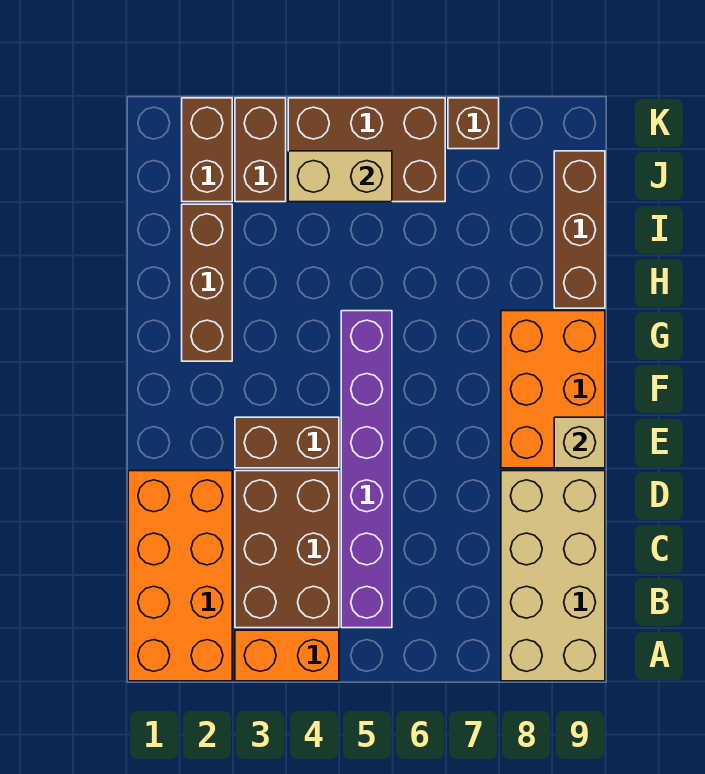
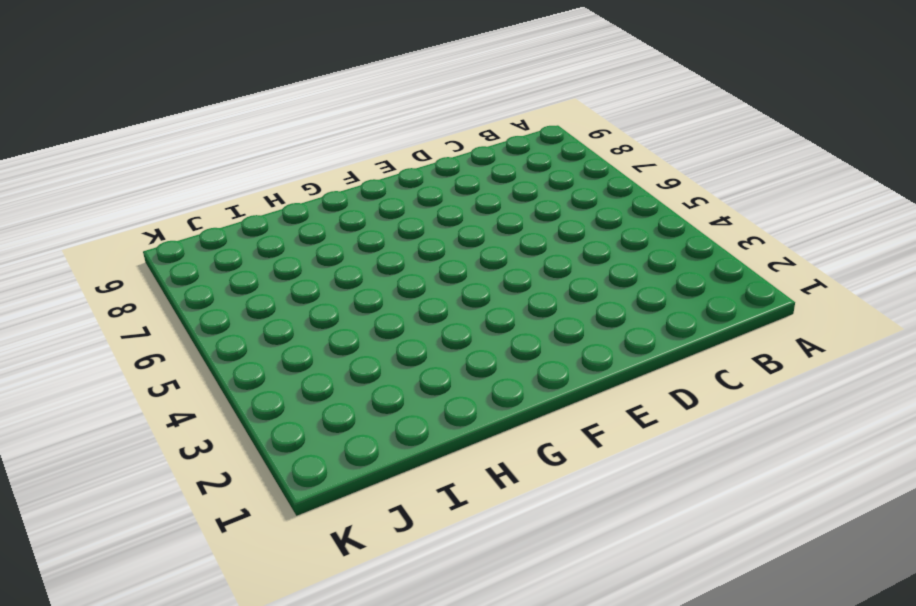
none -> orange brick A1:D2 level 1
none -> orange brick A3:A4 level 1
none -> tan brick A8:D9 level 1

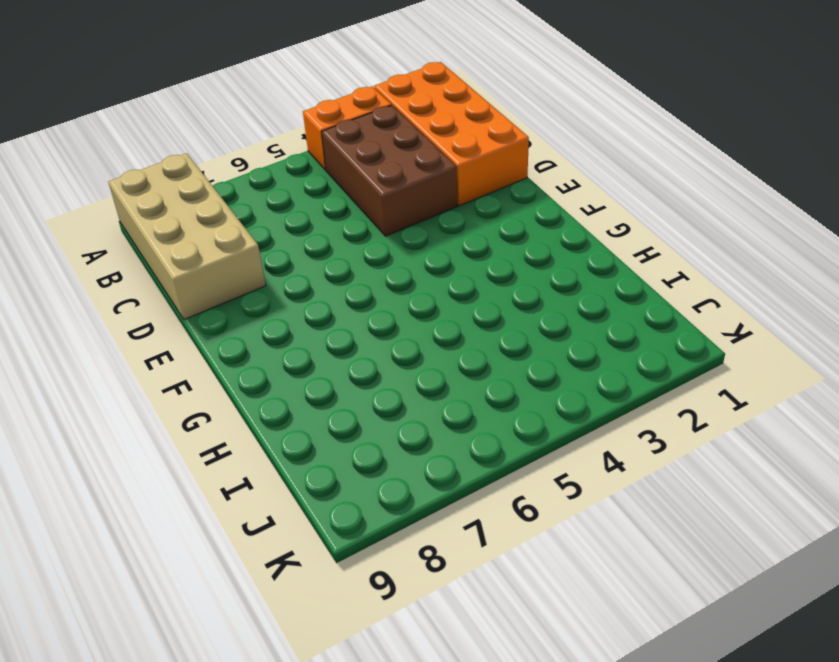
none -> purple brick B5:G5 level 1
none -> brown brick E3:E4 level 1
none -> orange brick E8:G9 level 1

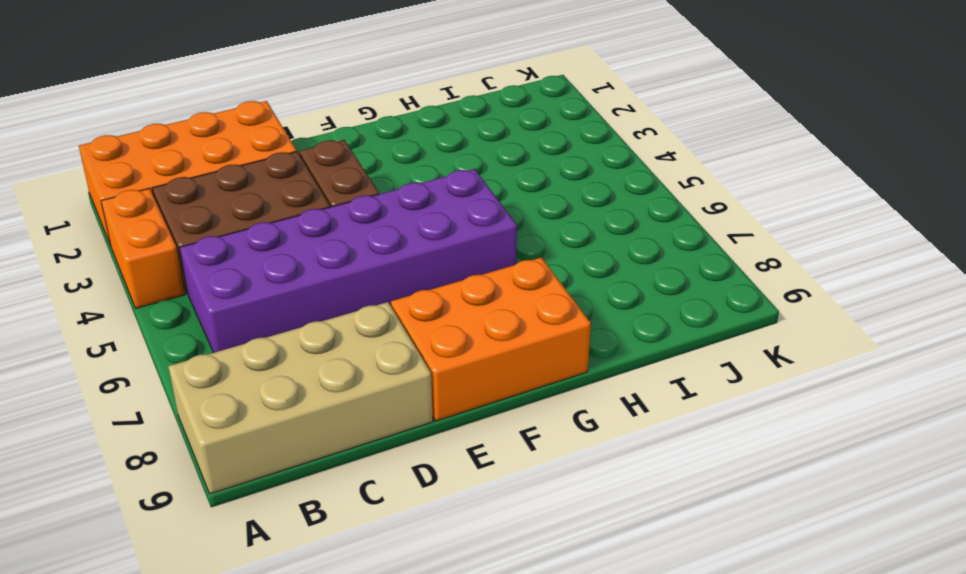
purple brick B5:G6 level 1 -> purple brick B5:G5 level 1
none -> brown brick G2:I2 level 1
none -> brown brick H9:J9 level 1
none -> brown brick J2:K2 level 1

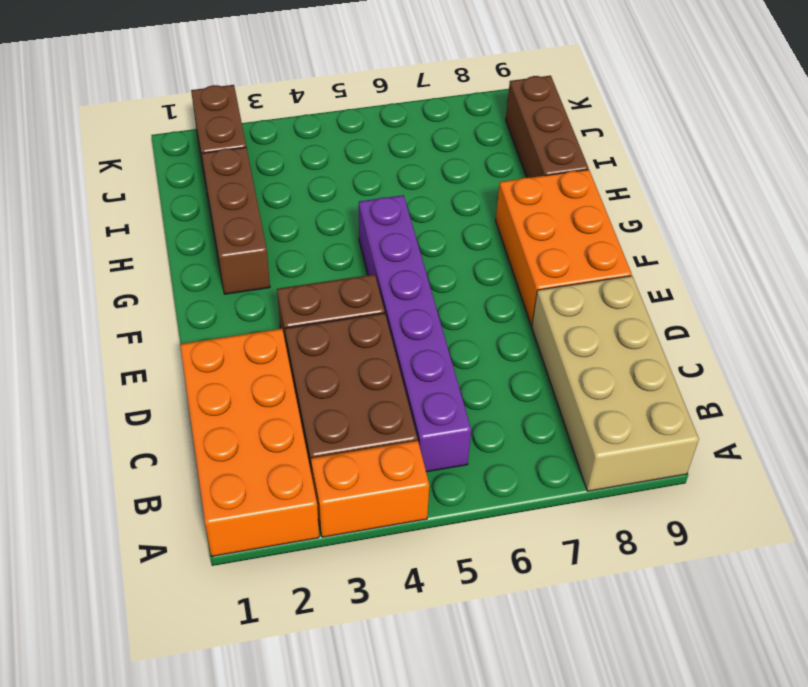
none -> brown brick J3:K3 level 1
none -> brown brick J4:K6 level 1
none -> brown brick K7 level 1

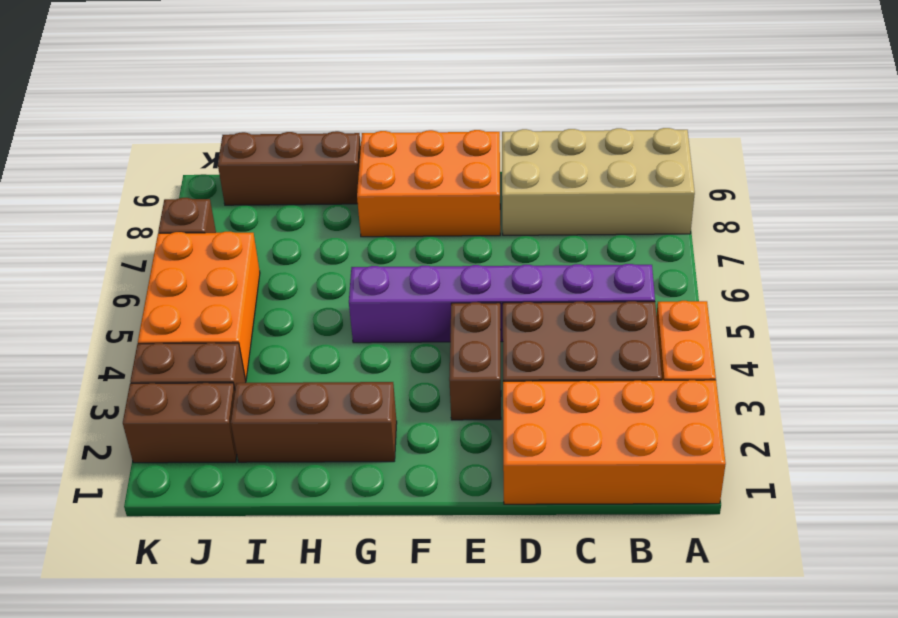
orange brick J4:K6 level 1 -> brown brick J4:K6 level 1
none -> tan brick E9 level 2
none -> tan brick J4:J5 level 2

